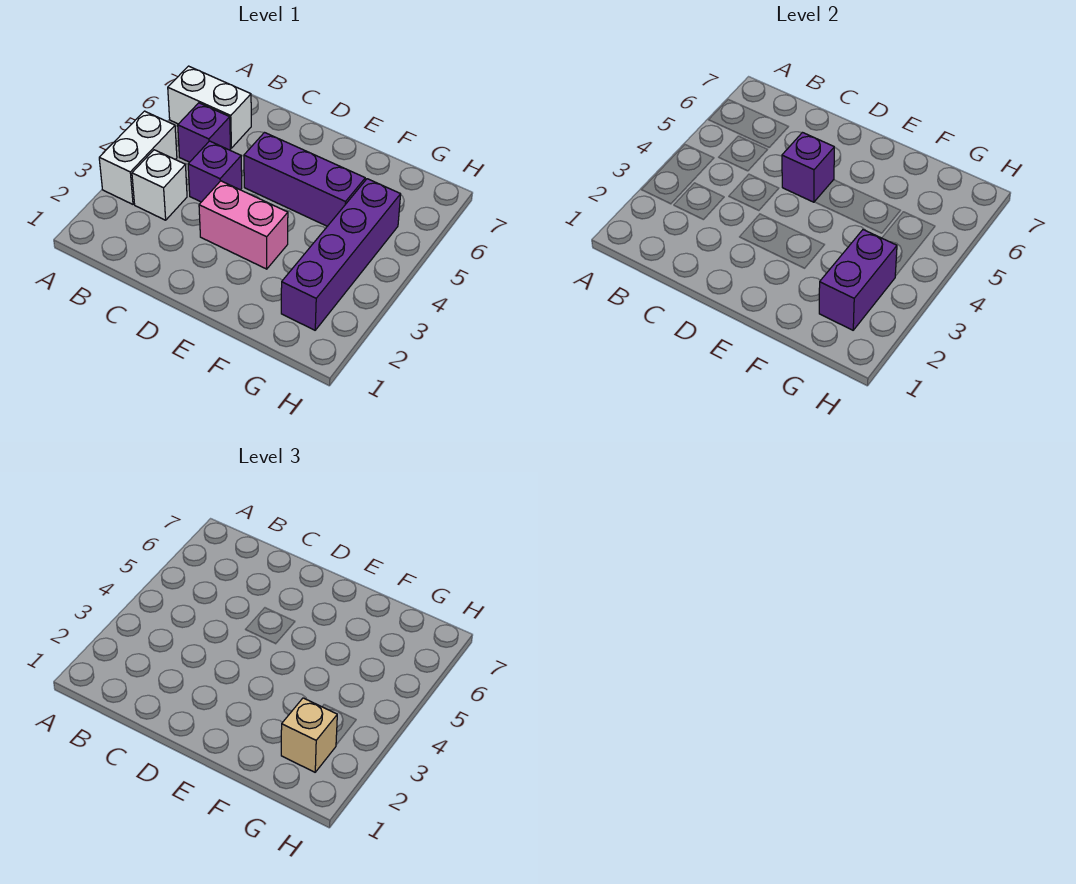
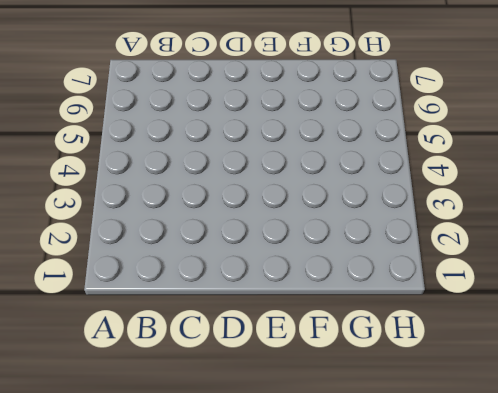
none -> white brick A3:A4 level 1
none -> white brick A6:B6 level 1

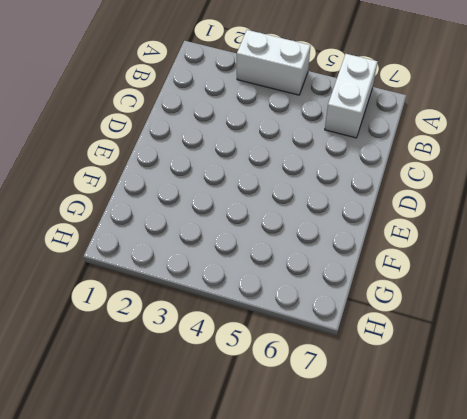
none -> white brick B3 level 1
none -> purple brick B5 level 1

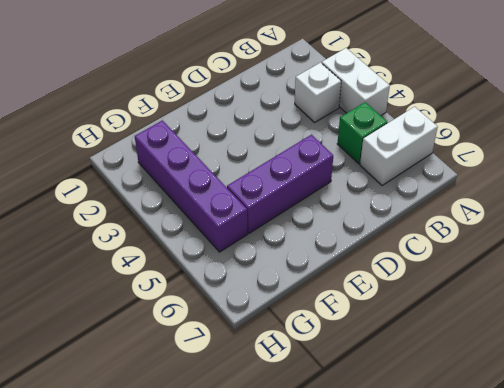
green brick B5 level 1 -> purple brick B5 level 1
none -> purple brick C4 level 1
none -> pink brick D3:E3 level 1

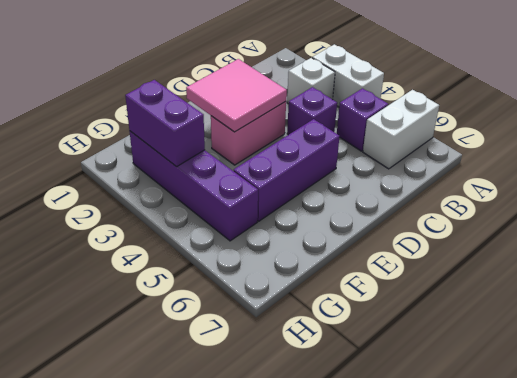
pink tile D2:E3 level 2 -> none
none -> purple brick D5 level 2
none -> tan brick G2 level 3

